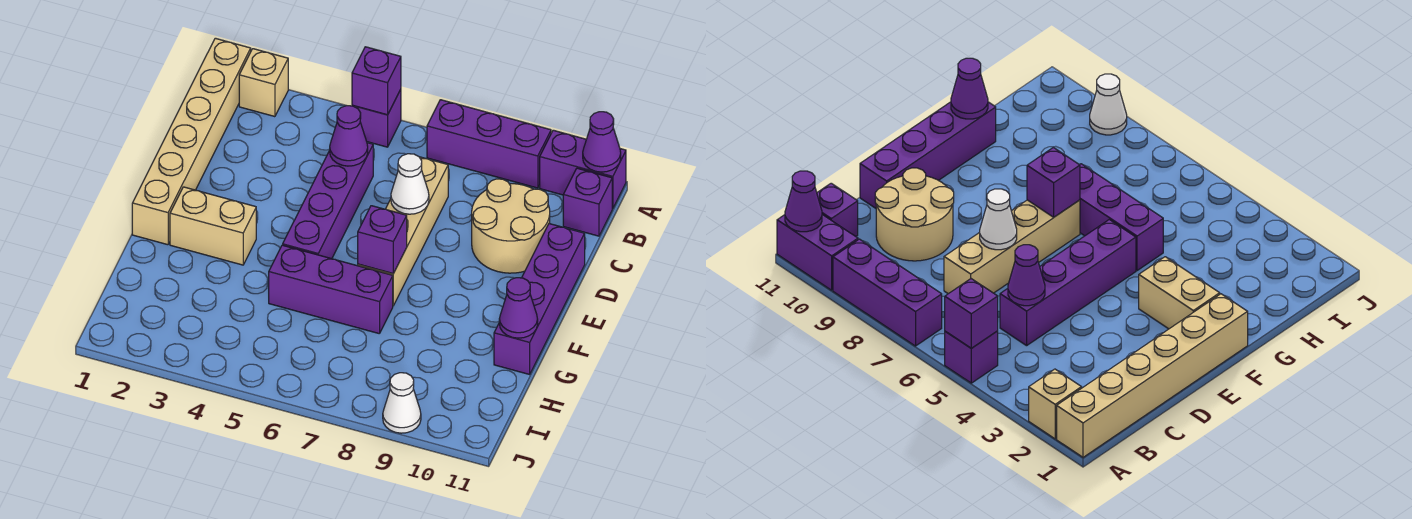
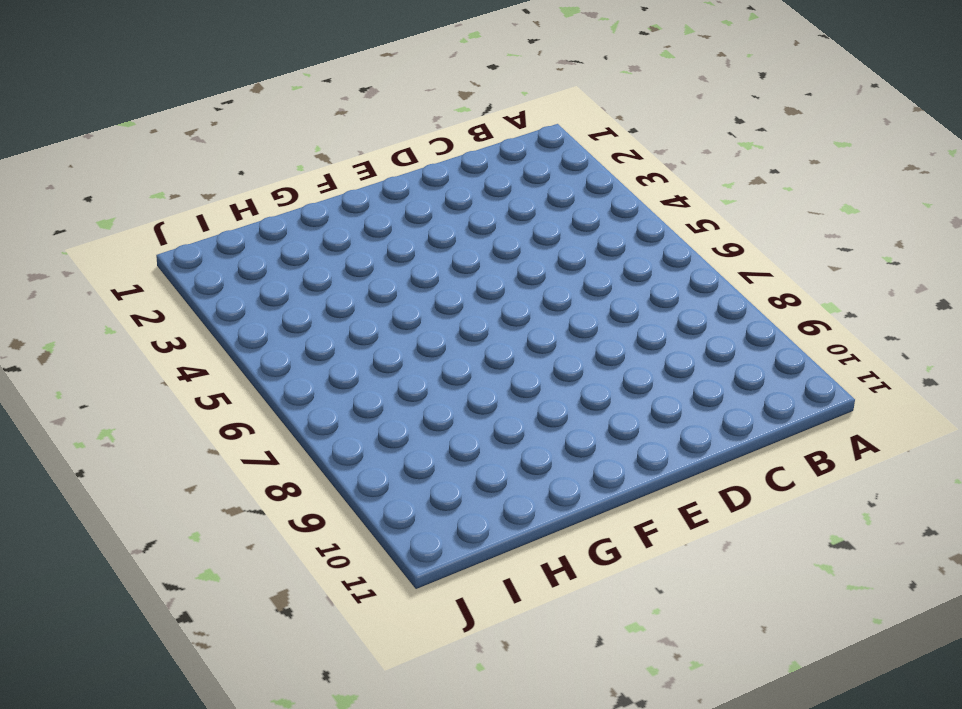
none -> tan brick A1:F1 level 1
none -> tan brick A2 level 1
none -> purple brick A5 level 1

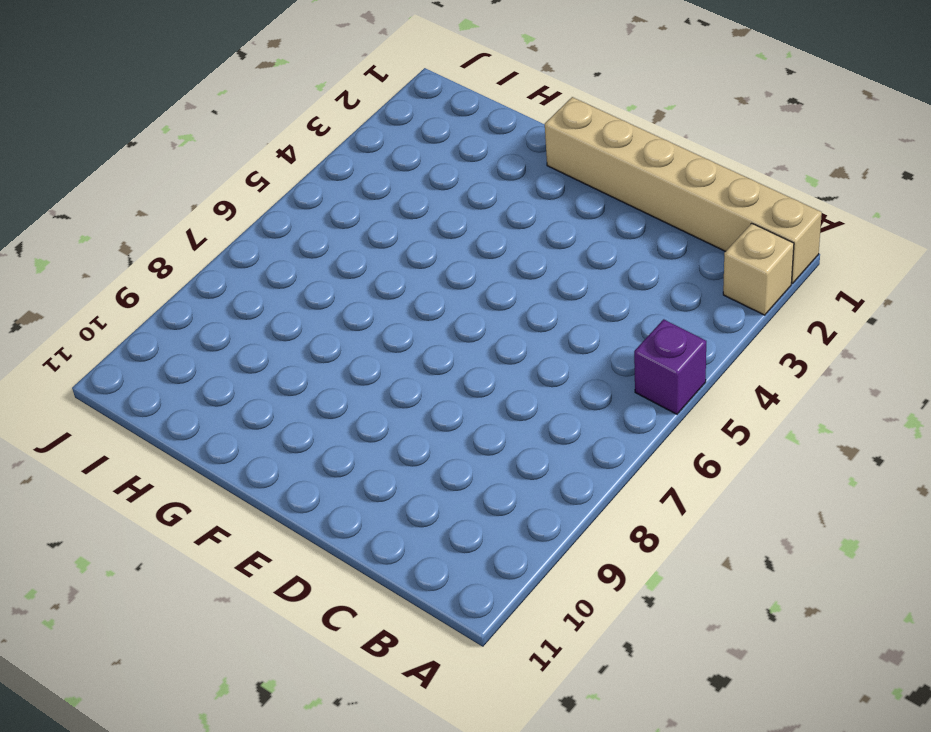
none -> purple brick A7:A9 level 1
none -> purple brick A10:A11 level 1
none -> purple brick B11 level 1

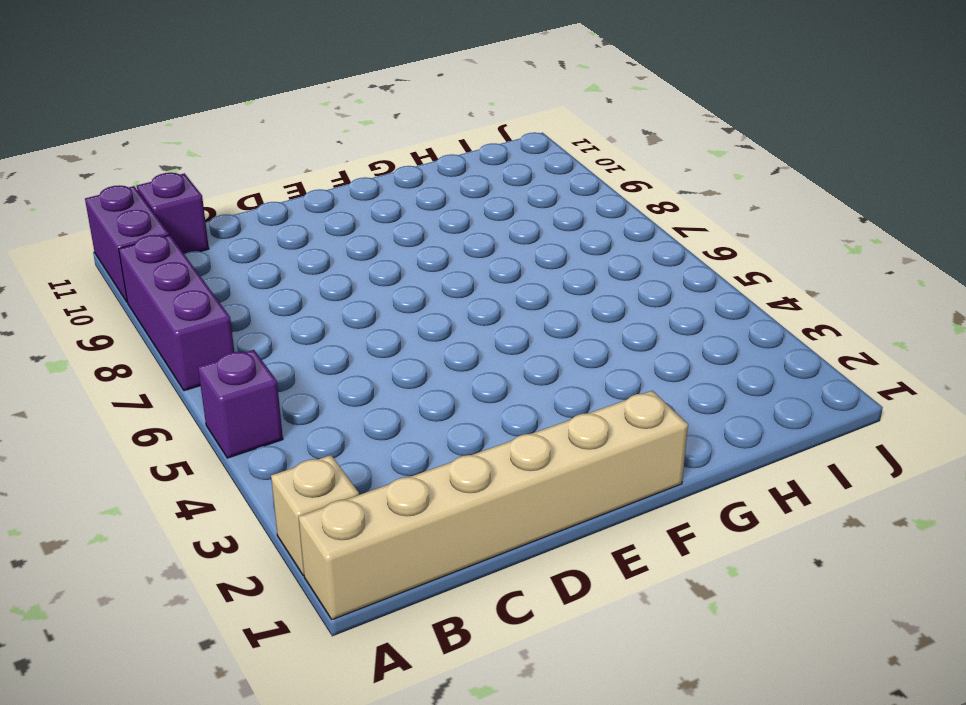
none -> purple brick C5:F5 level 1
none -> tan brick C7:F7 level 1
none -> tan round brick C9:D10 level 1

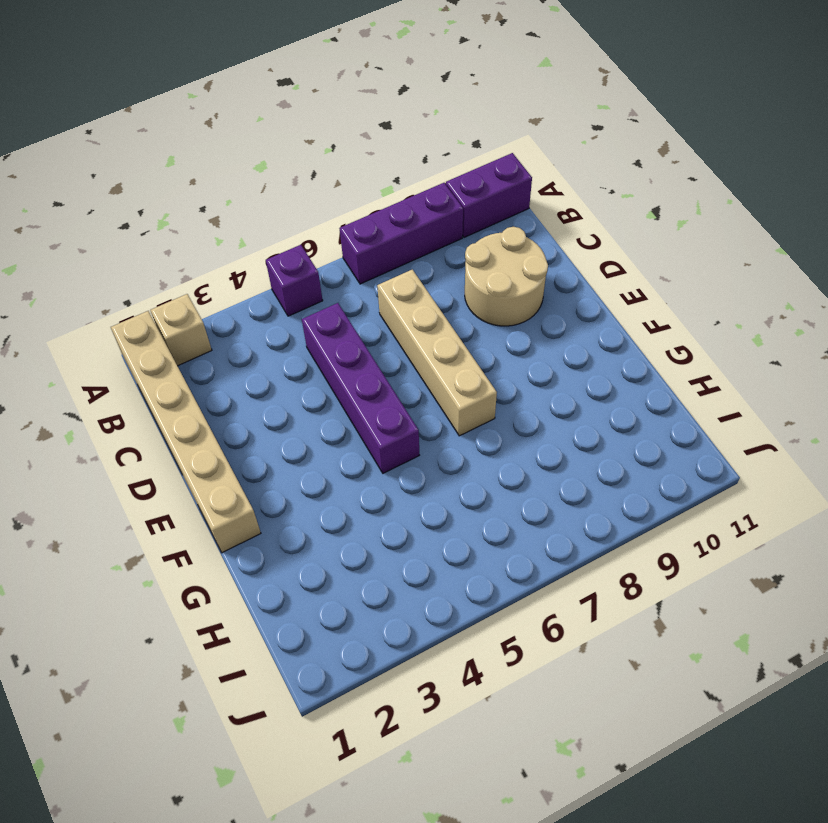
none -> purple brick B11 level 1
none -> purple brick D11:G11 level 1
none -> tan brick F2:F3 level 1

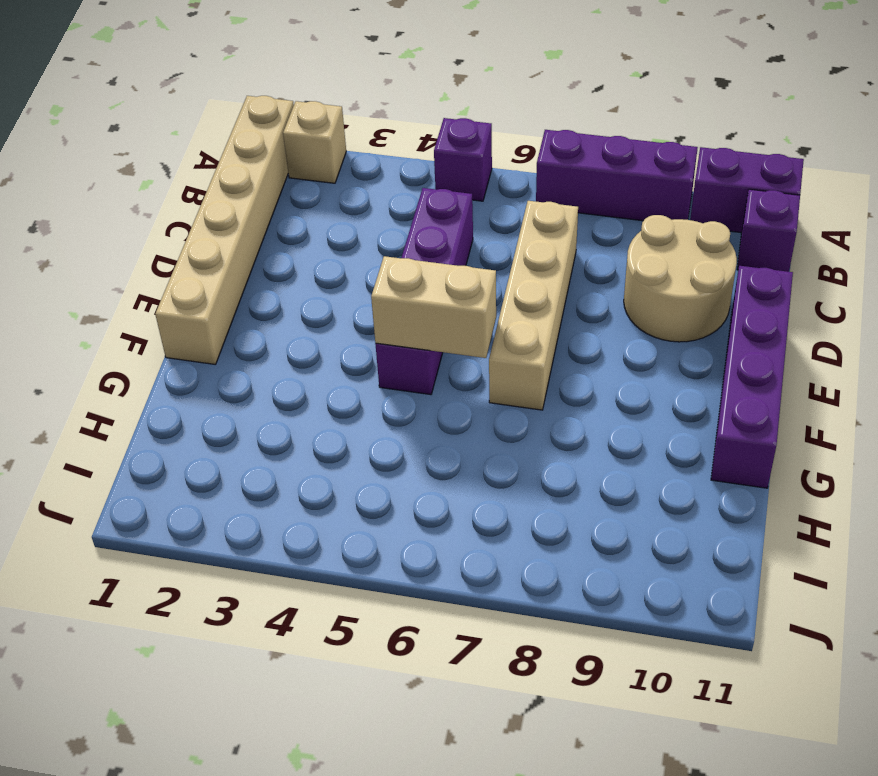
tan brick F5:F6 level 2 -> tan brick F2:F3 level 1
none -> purple brick G5:G7 level 1
none -> white cone J9 level 1
none -> purple brick A5 level 2

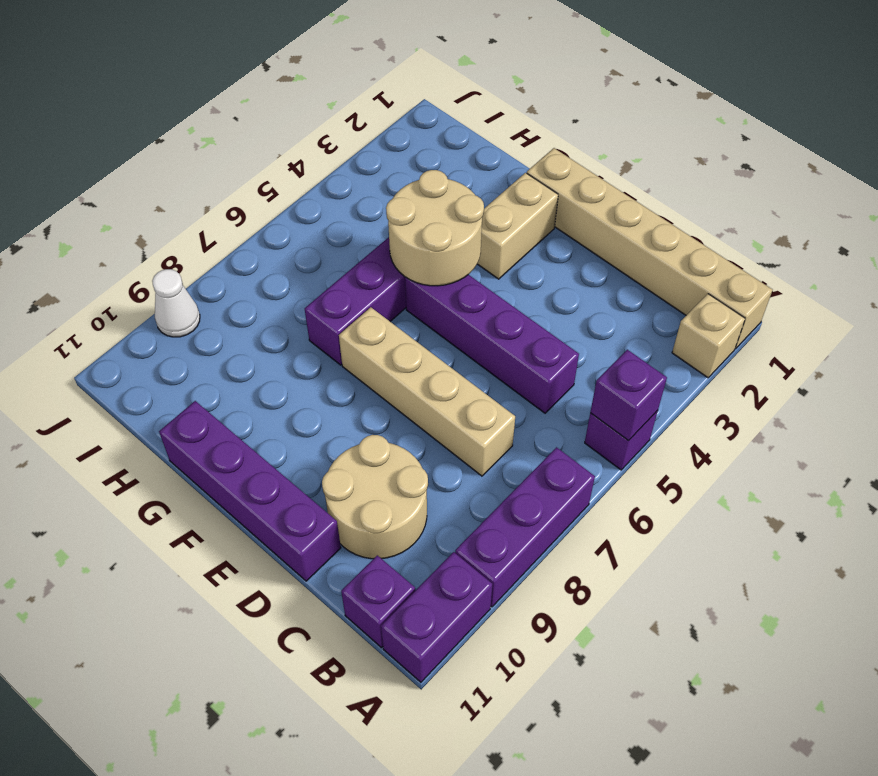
tan round brick F4:G5 level 2 -> none
none -> purple cone A11 level 2
none -> purple cone C5 level 2
none -> white cone D7 level 2

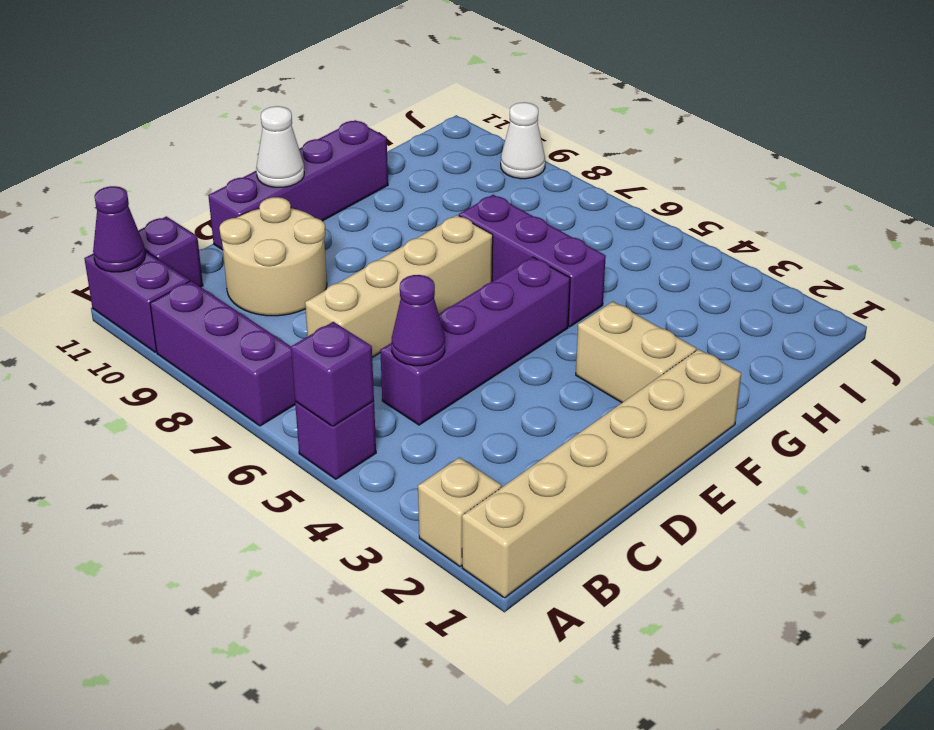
white cone E11 level 2 -> white cone D7 level 2
none -> purple brick F7 level 2
none -> purple cone G11 level 2

